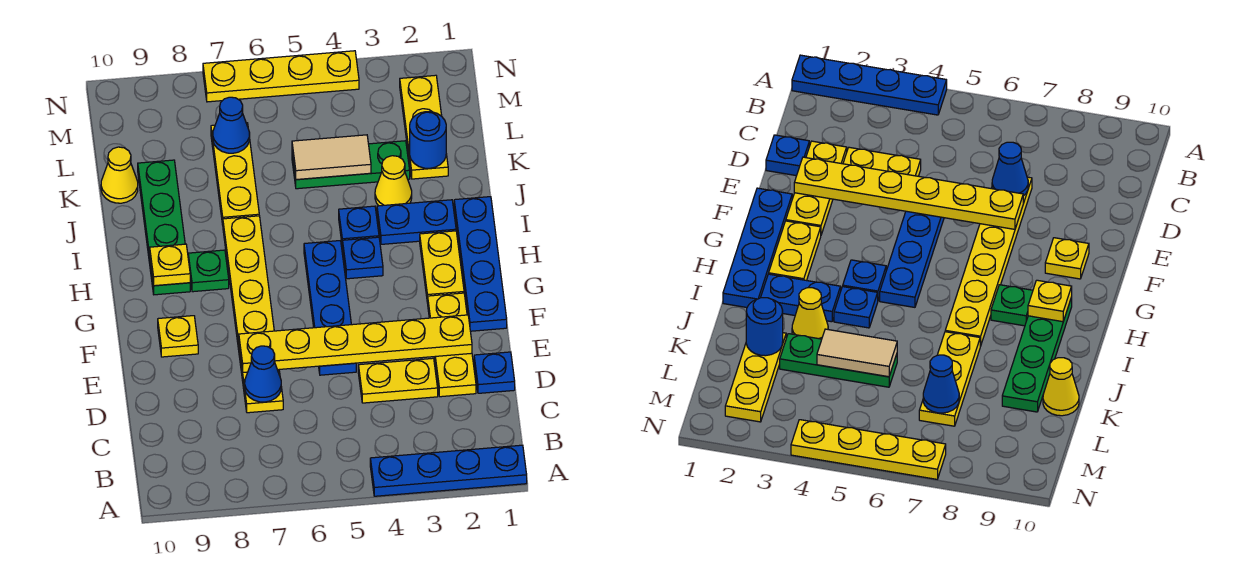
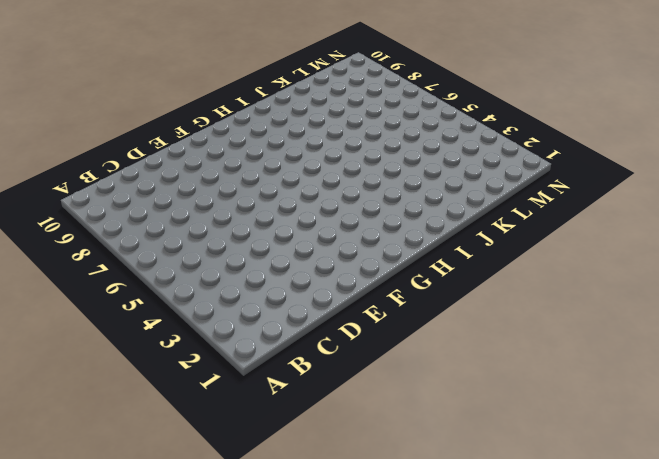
none -> blue plate A1:A4 level 1
none -> blue plate D1 level 1
none -> yellow plate D2:F2 level 1

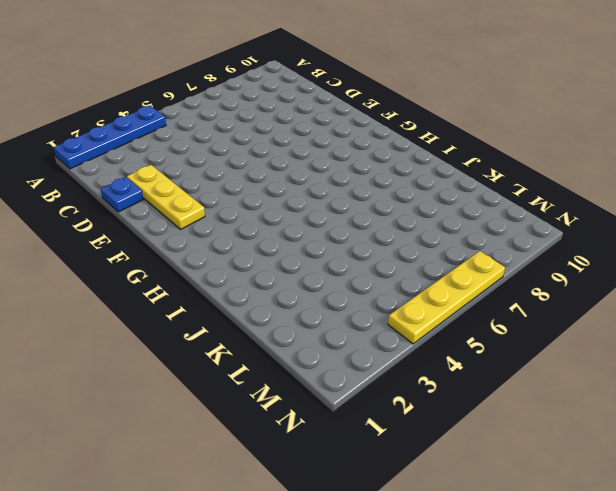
none -> yellow plate D3:D4 level 1
none -> yellow plate D7:I7 level 1
none -> blue plate E5:H5 level 1

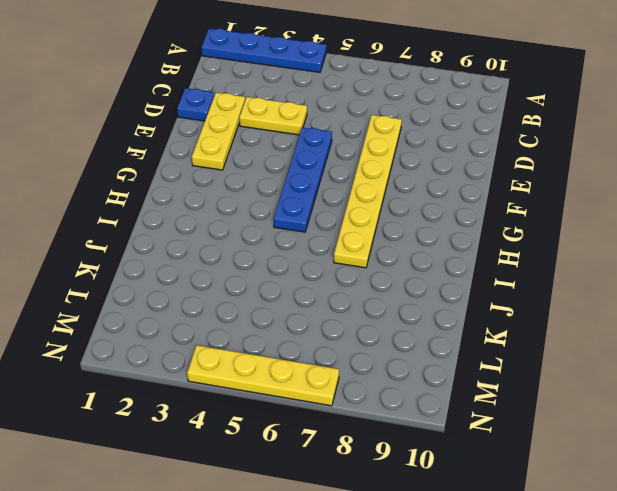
none -> blue plate F1:I1 level 1
none -> yellow plate F9 level 1
none -> yellow plate G2:H2 level 1

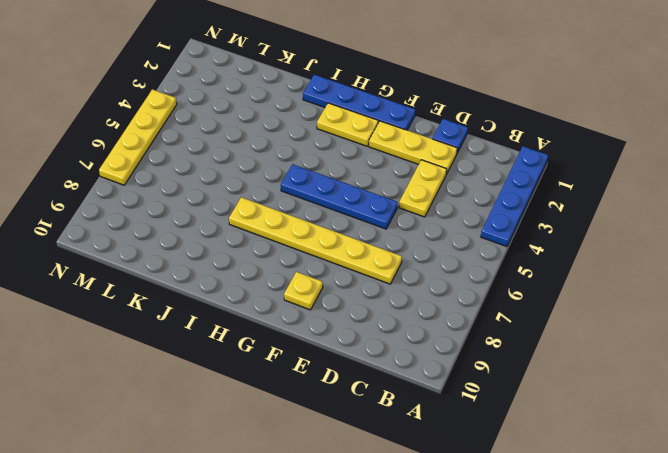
none -> blue plate H4 level 1
none -> green plate H8 level 1
none -> green plate H9:K9 level 1

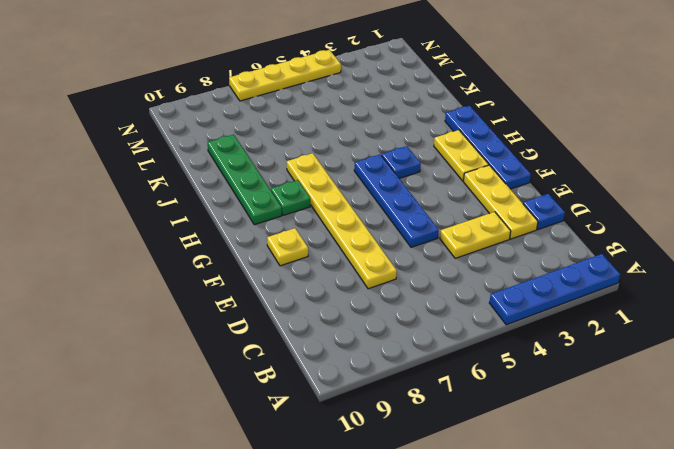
none -> blue plate I2:I3 level 1
none -> blue plate I4 level 1
none -> yellow cone J3 level 1

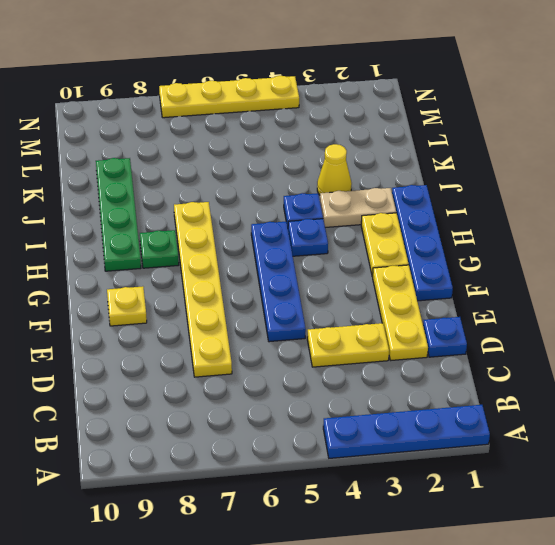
tan plate I2:I3 level 1 -> blue plate I2:I3 level 1
none -> yellow plate J7:L7 level 1
none -> yellow plate K2:M2 level 1
none -> green plate K3:K5 level 1

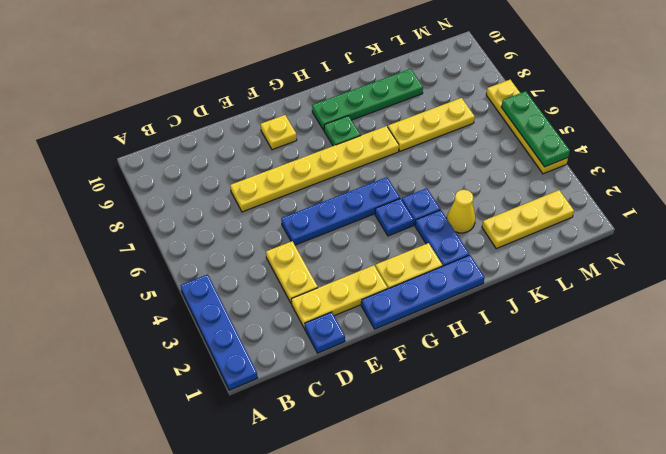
green plate N4:N6 level 2 -> green plate K3:K5 level 1
none -> yellow cone K10 level 1
none -> blue cone D7 level 2
none -> yellow plate E2:E7 level 2

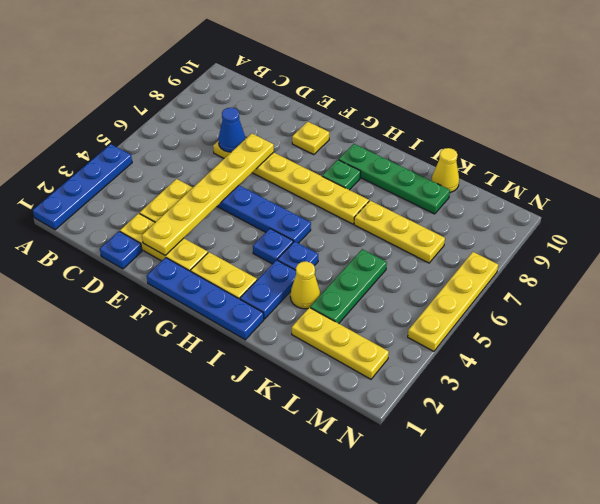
none -> yellow plate H9 level 2
none -> blue round brick K2 level 2
none -> tan tile K4:K5 level 2

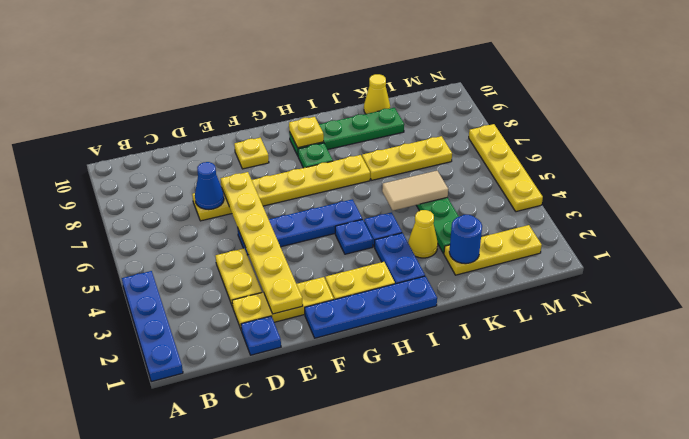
tan tile J5:K5 level 2 -> tan tile K4:K5 level 2
none -> blue cone L7 level 2

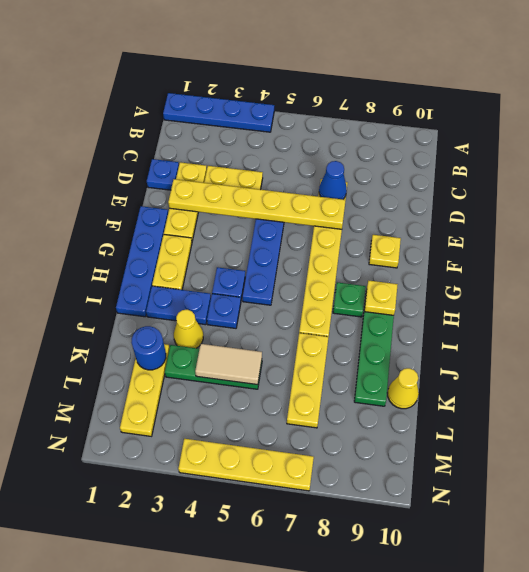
none -> blue cone L7 level 2

